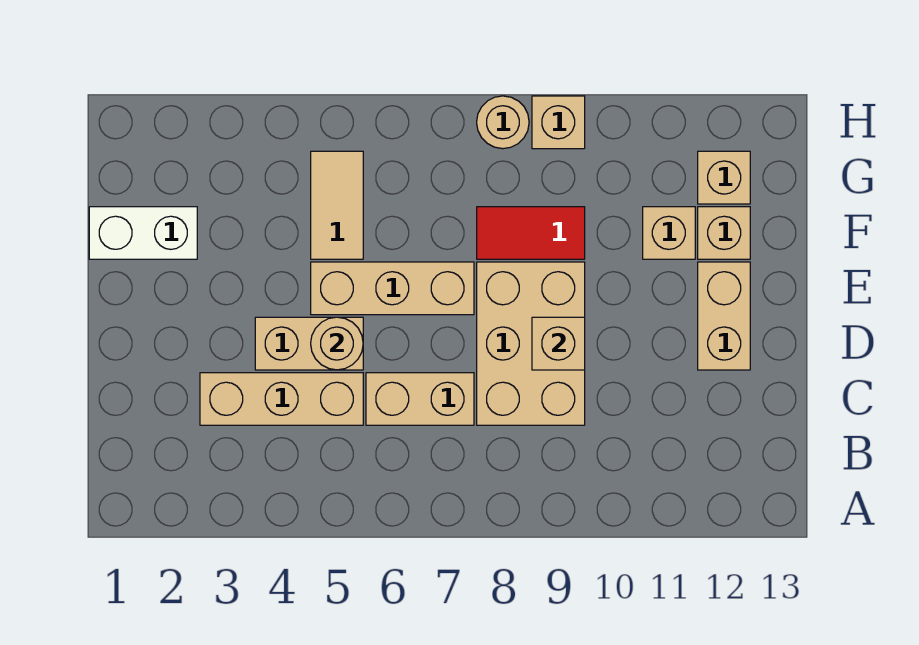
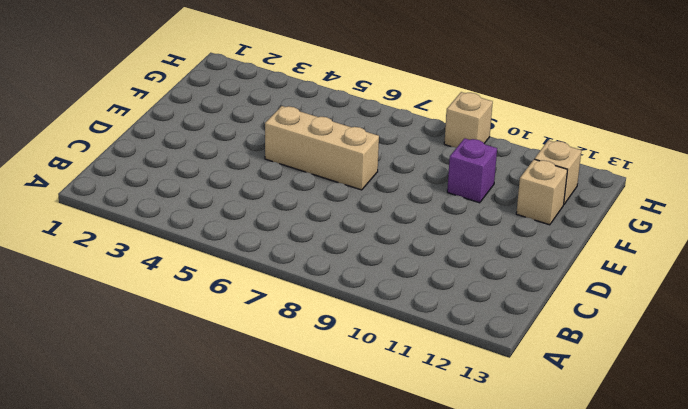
purple brick F10 level 1 -> none
none -> tan brick C3:C5 level 1
none -> tan brick C6:C7 level 1
none -> tan brick C8:E9 level 1

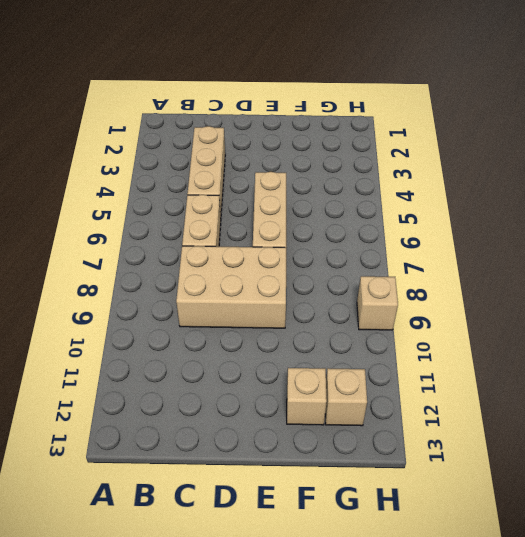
none -> tan brick D4:D5 level 1
none -> tan brick D12:E12 level 1
none -> white brick F1:F2 level 1

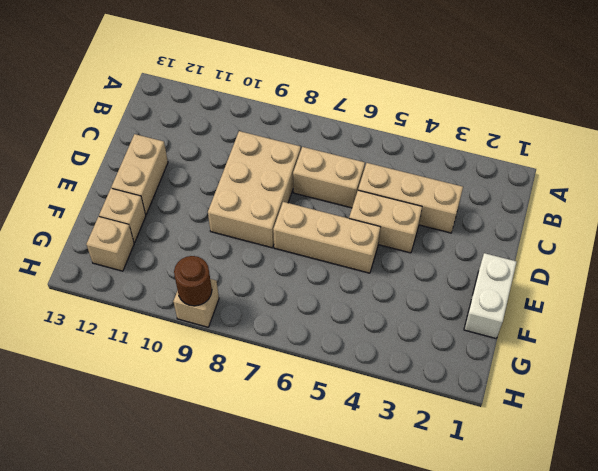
white brick E1:F1 level 1 -> white brick F1:F2 level 1
brown round brick H9 level 2 -> none
none -> tan tile F5:G5 level 1
none -> red tile F8:F9 level 1
none -> tan brick F11 level 1

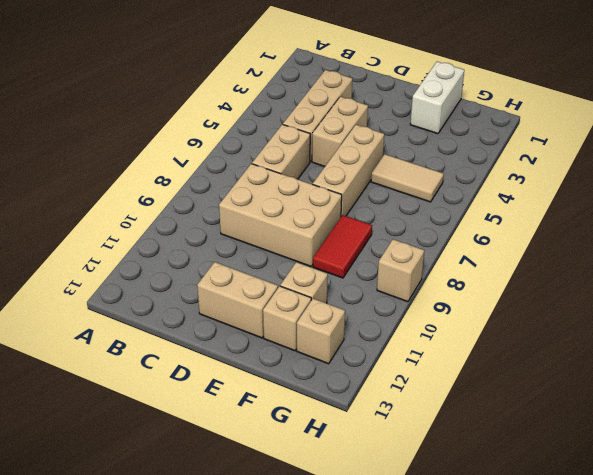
none -> tan round brick H8 level 1
none -> tan round brick D5 level 2
none -> tan brick D9 level 2

